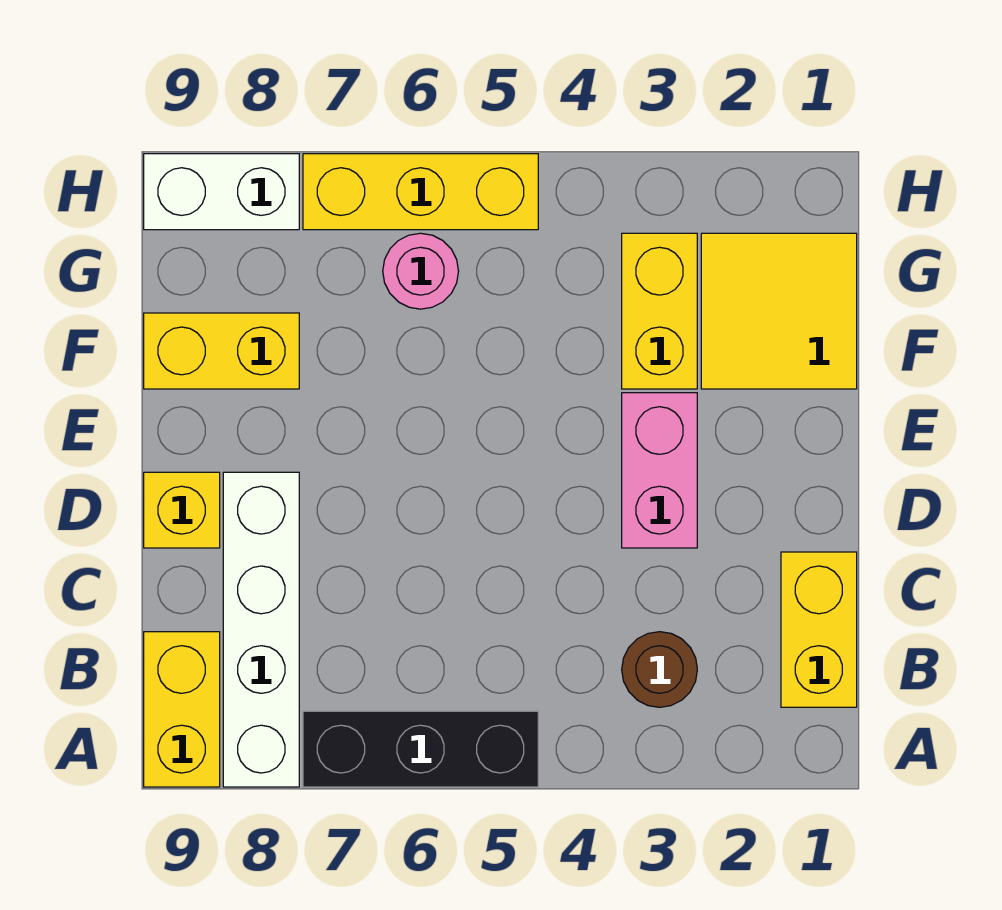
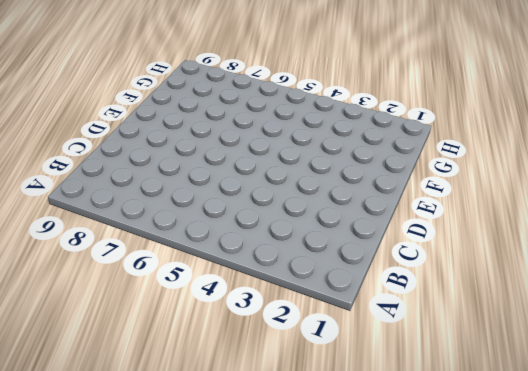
none -> black brick A5:A7 level 1
none -> white brick A8:D8 level 1
none -> yellow brick A9:B9 level 1

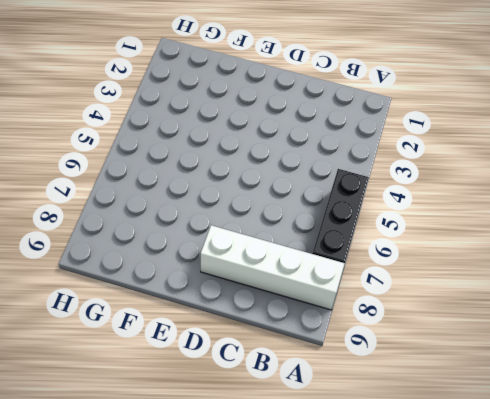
none -> yellow brick A9:B9 level 1
none -> yellow brick B1:C1 level 1
none -> brown round brick B3 level 1

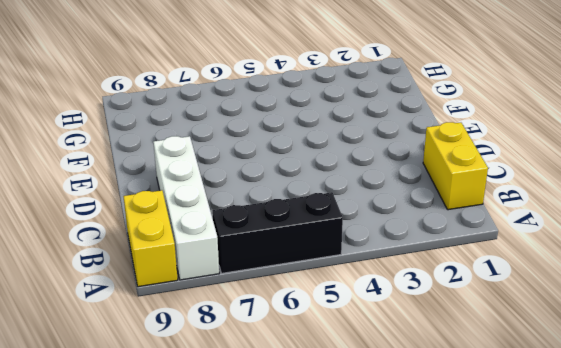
none -> brown round brick B3 level 1
none -> pink brick D3:E3 level 1
none -> yellow brick D9 level 1

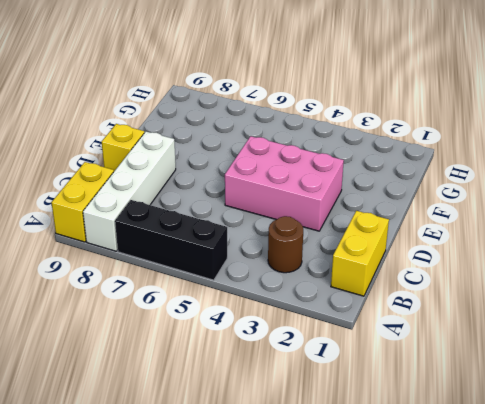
pink brick D3:E5 level 1 -> pink brick D3:E3 level 1
none -> yellow tile F1:G2 level 1
none -> yellow brick F3:G3 level 1
none -> yellow brick F8:F9 level 1

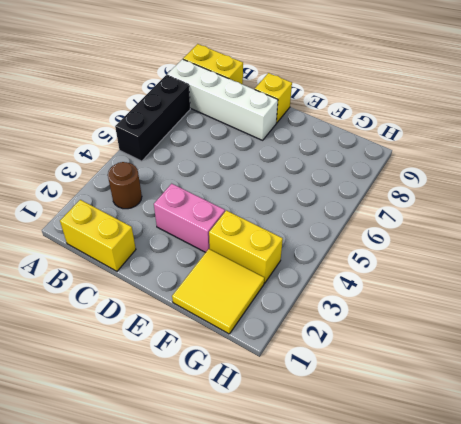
none -> yellow brick F8:F9 level 1
none -> pink round brick G6 level 1
none -> yellow brick H5:H7 level 1

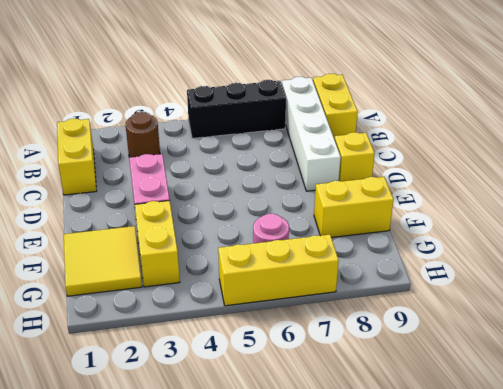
none -> white brick H8:H9 level 1

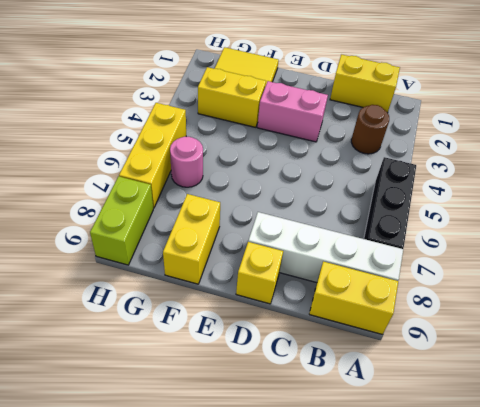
lime brick H8:H9 level 1 -> white brick H8:H9 level 1

